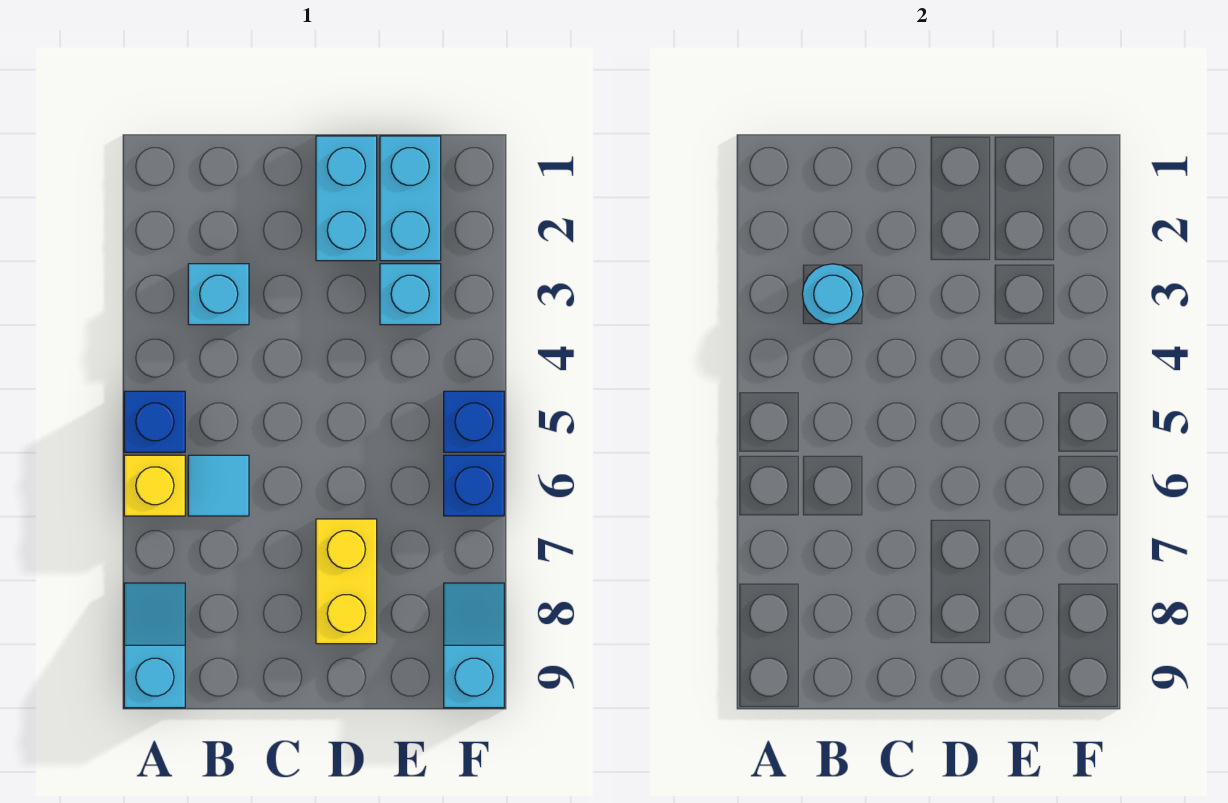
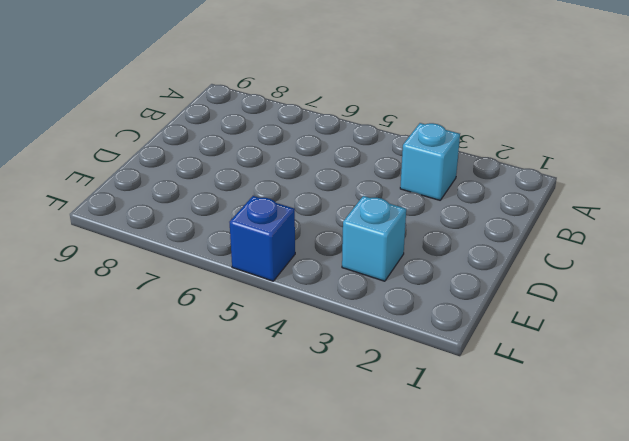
none -> blue brick A5 level 1
none -> yellow brick A6 level 1
none -> cyan slope A8:A9 level 1 top 9

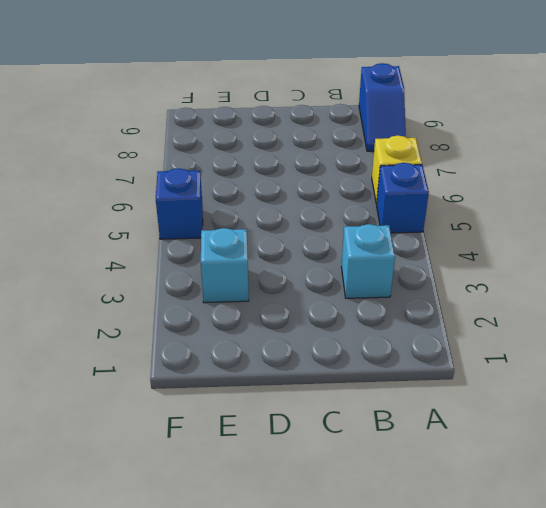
blue slope A8:A9 level 1 top 9 -> cyan slope A8:A9 level 1 top 9
none -> cyan tile B6 level 1
none -> cyan brick D1:D2 level 1
none -> yellow brick D7:D8 level 1

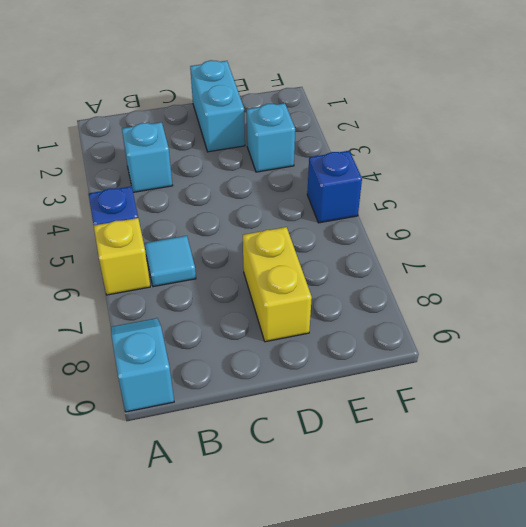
none -> cyan brick E1:E2 level 1
none -> blue brick F6 level 1
none -> cyan slope F8:F9 level 1 top 9

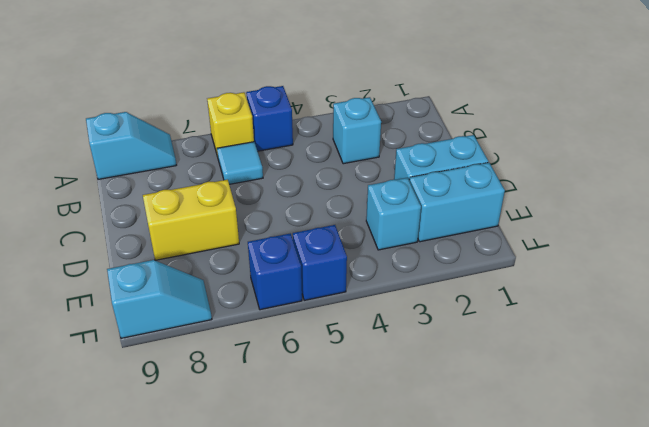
none -> cyan round brick B3 level 2

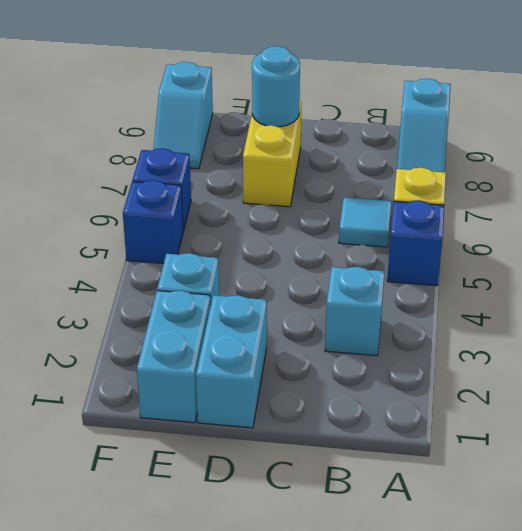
cyan round brick D8 level 2 -> cyan round brick B3 level 2

